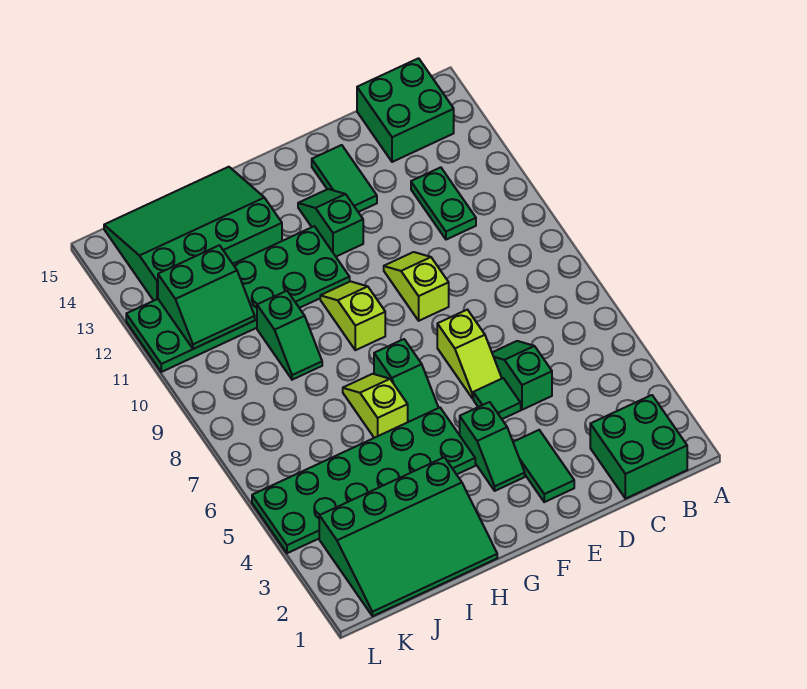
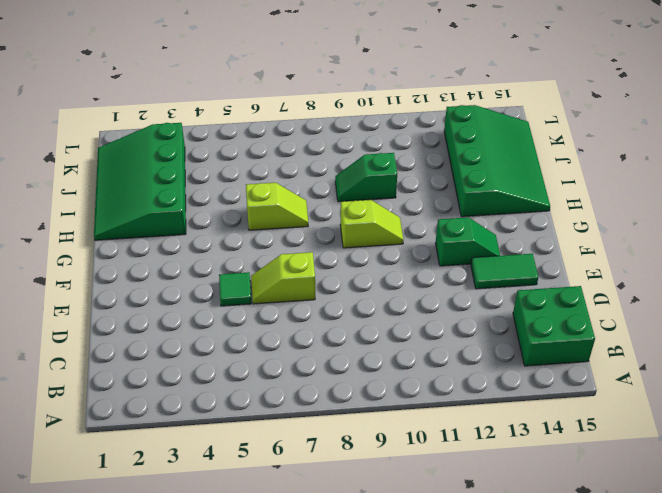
none -> green brick B1:C2 level 1
none -> green plate C11:C12 level 1
none -> green slope D5:D6 level 1 top 5

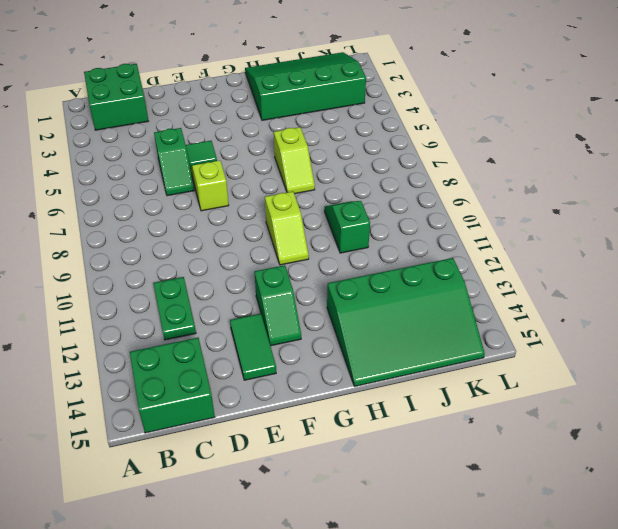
none -> green tile E2:E3 level 1
none -> lime slope E9:E10 level 1 top 9
none -> green slope F3:F4 level 1 top 4

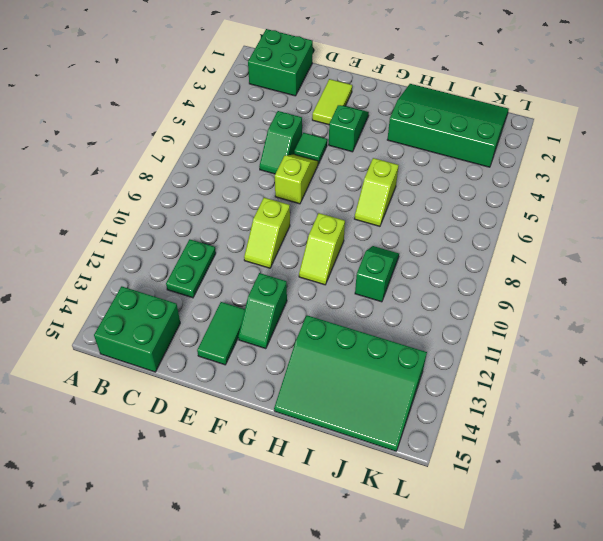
lime tile E2:E3 level 1 -> green tile E2:E3 level 1
none -> green plate G4:L5 level 1
none -> green slope G6:G7 level 1 top 7
none -> green plate G11:L12 level 1

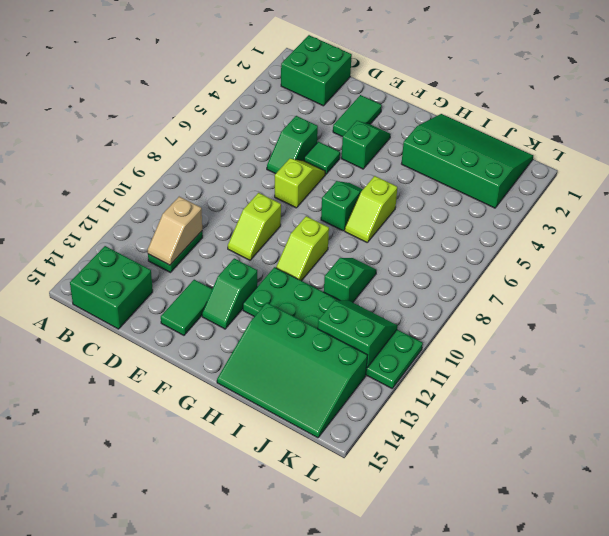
tan slope C11:C12 level 2 top 11 -> none
none -> green plate G4:L5 level 1

